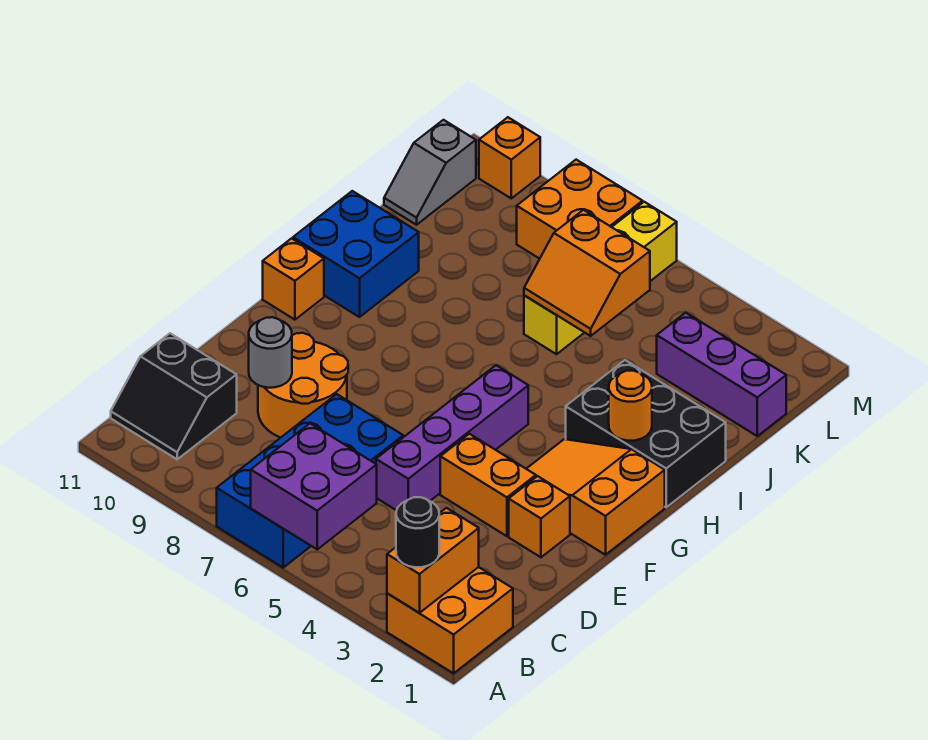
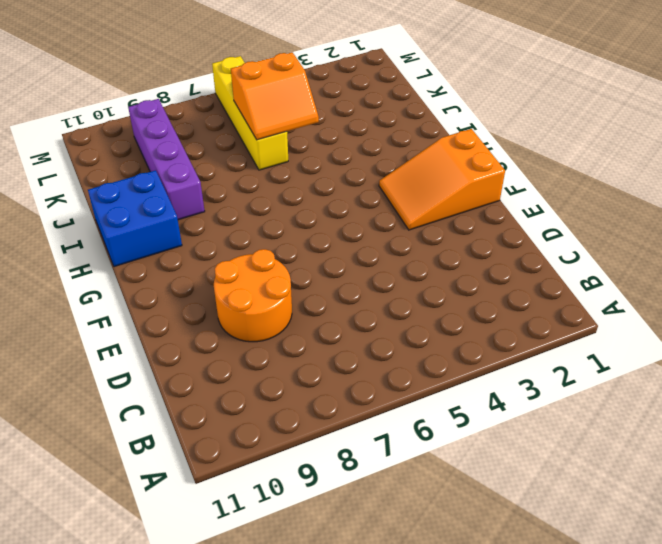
purple brick I9:L9 level 1 -> purple brick D5:G5 level 1
none -> orange brick A1:B2 level 1
none -> blue brick A6:D7 level 1
none -> black slope B10:C11 level 1 top C

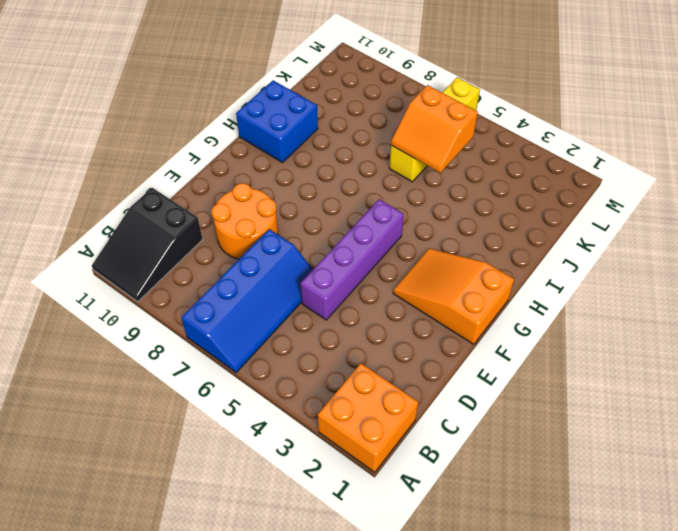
blue slope A6:D7 level 1 top 7 -> blue brick A6:D7 level 1
black slope A10:C11 level 1 top C -> black slope B10:C11 level 1 top C
none -> orange brick E2 level 1
none -> orange brick E3:E4 level 1
none -> orange brick G11 level 1

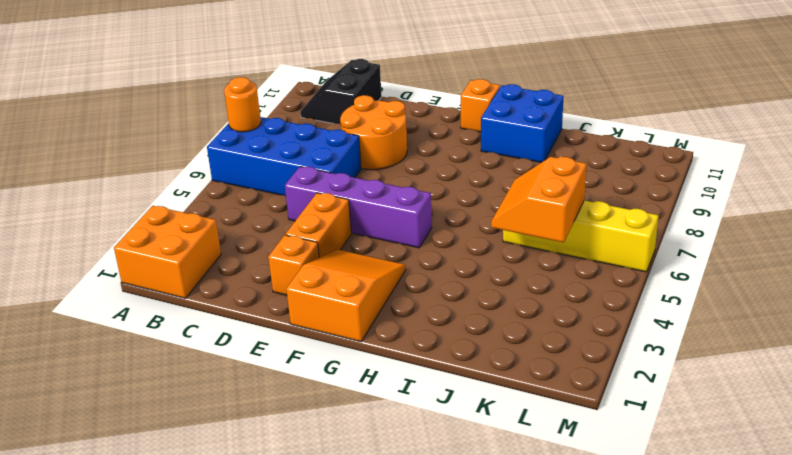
orange round brick A7 level 2 -> orange round brick H2 level 2
none -> black brick H1:I3 level 1
none -> purple brick K1:K3 level 1
none -> grey slope K11:L11 level 1 top L

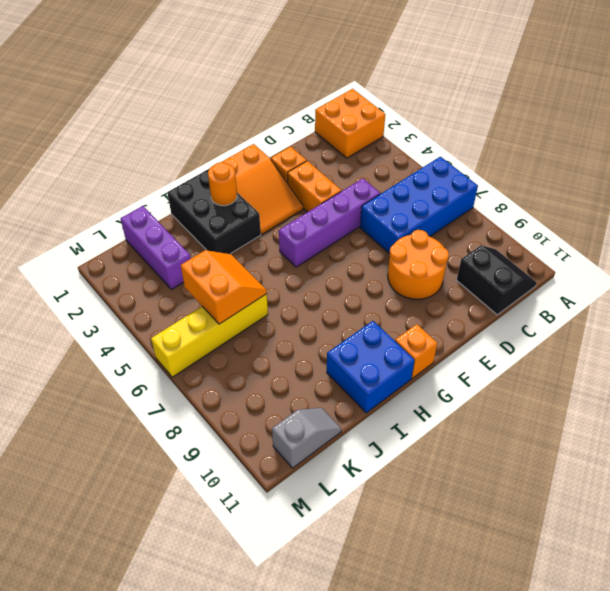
none -> orange brick L7:M8 level 1
none -> orange brick M10 level 1
none -> orange brick A2:B2 level 2

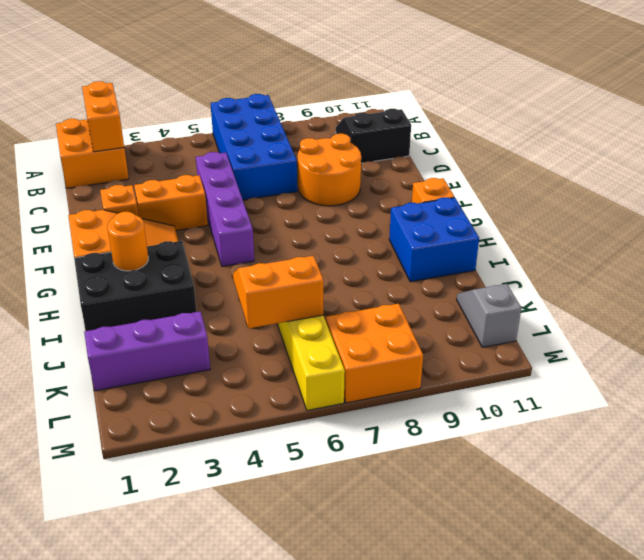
none -> orange brick M10 level 1
none -> purple brick A5:B6 level 2
none -> grey round brick D9 level 2

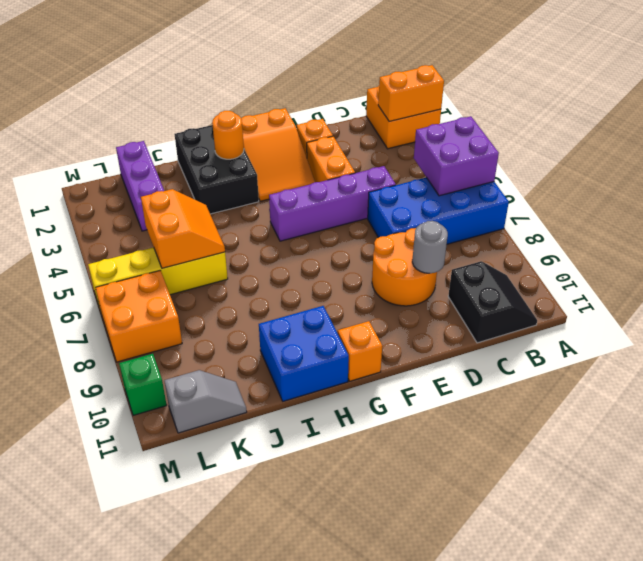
green brick M10 level 1 -> orange brick M10 level 1
none -> black round brick A2 level 3

